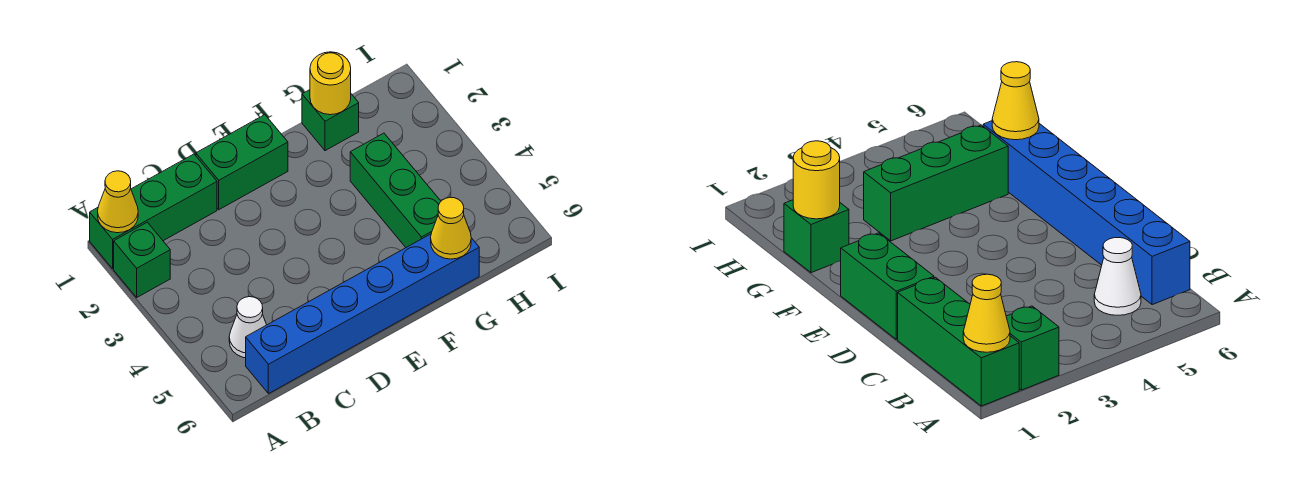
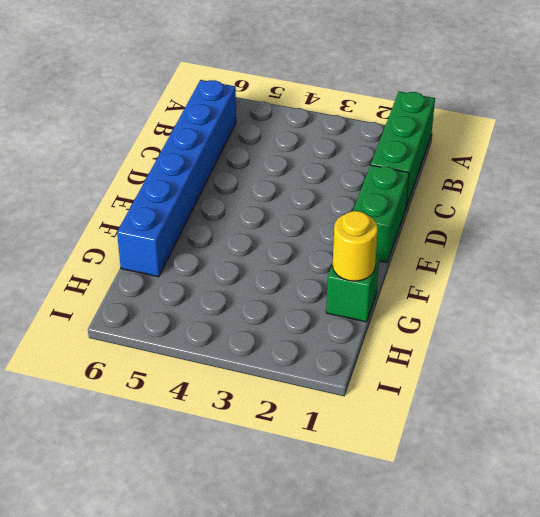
none -> green brick A2 level 1
none -> white cone B5 level 1

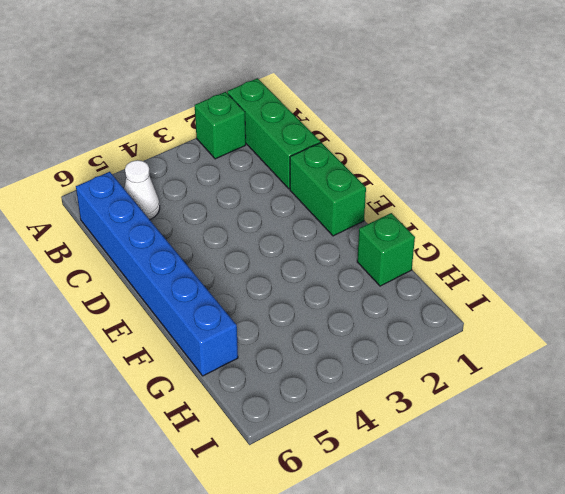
none -> green brick G3:G5 level 1
none -> yellow cone A1 level 2

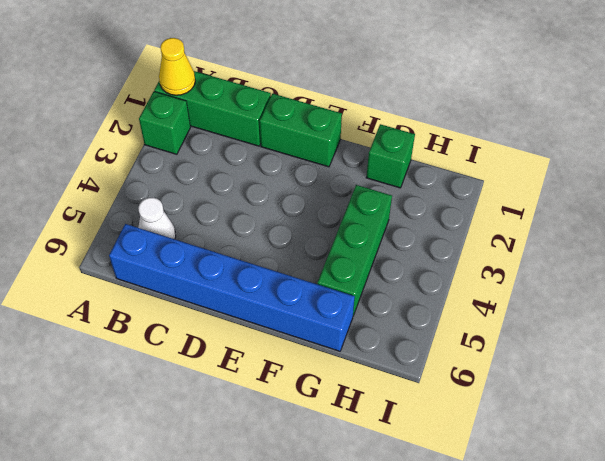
none -> yellow round brick G1 level 2
none -> yellow cone G6 level 2

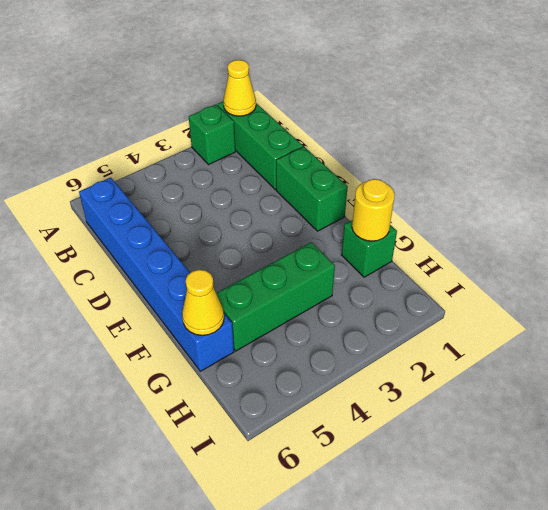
none -> white cone B5 level 1

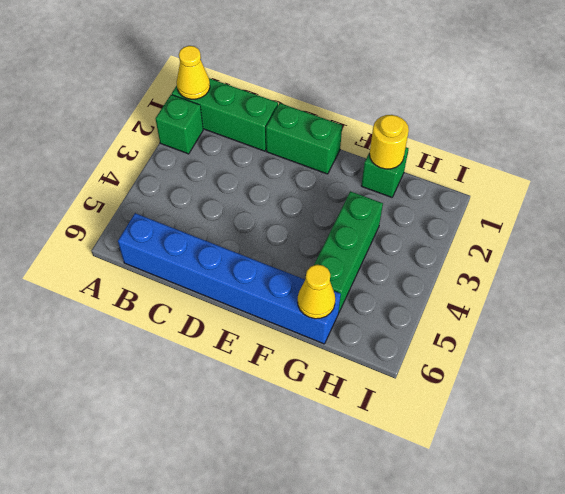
none -> white cone B5 level 1

